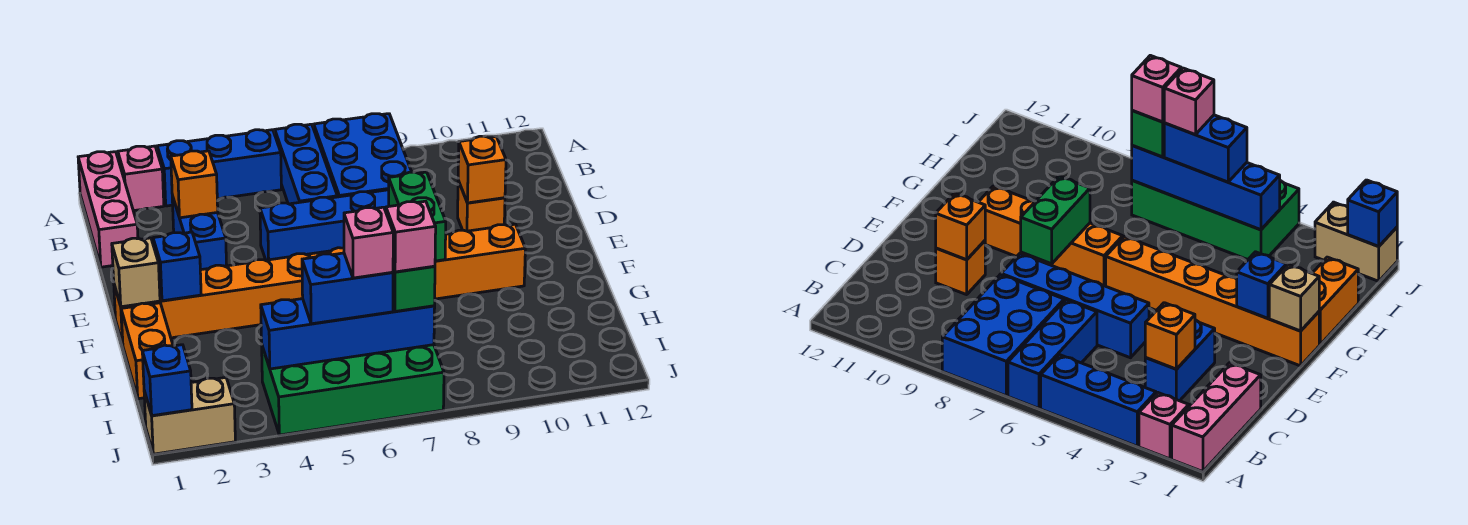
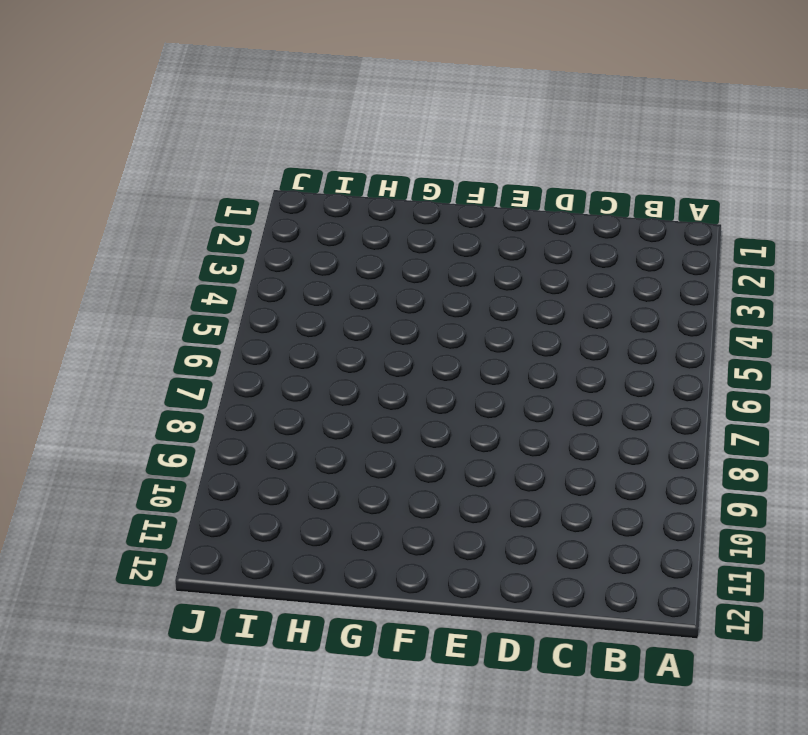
none -> pink brick A1:C1 level 1
none -> pink brick A2 level 1
none -> blue brick A3:A5 level 1

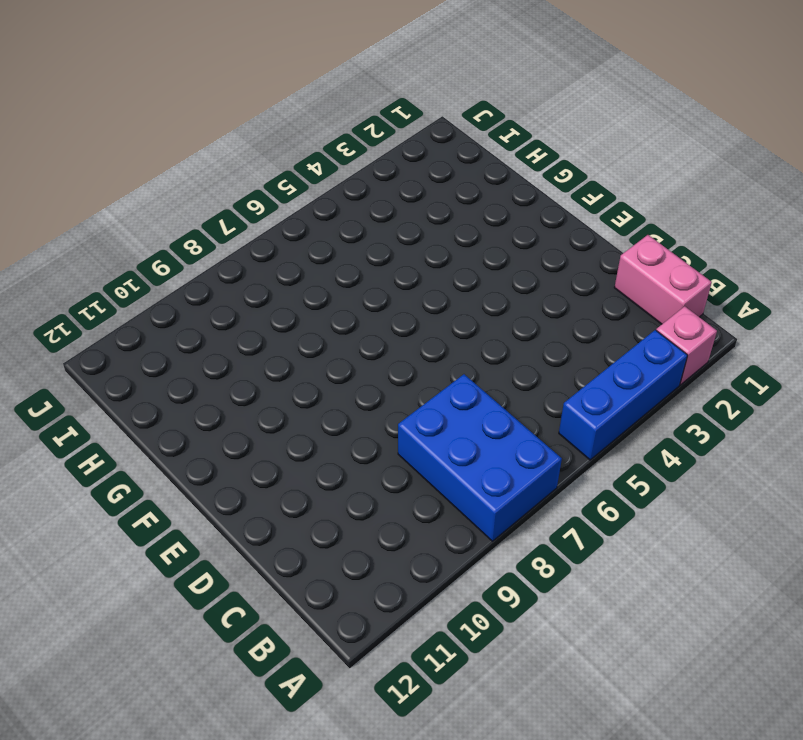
pink brick B1:C1 level 1 -> pink brick A1:C1 level 1
none -> blue brick A6:C6 level 1
none -> blue brick C3:D3 level 1
none -> blue brick D5:D8 level 1

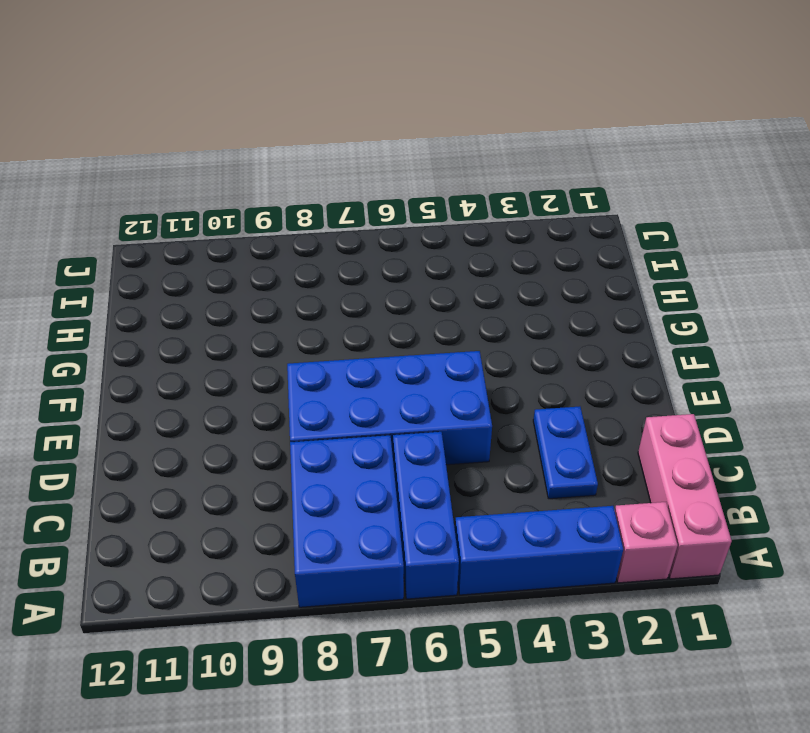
blue plate C3:D3 level 1 -> blue brick C3:D3 level 1
blue brick D5:E8 level 1 -> blue brick D5:D8 level 1
none -> orange brick D10 level 1
none -> orange brick F1:F6 level 1
none -> orange brick F7:F10 level 1

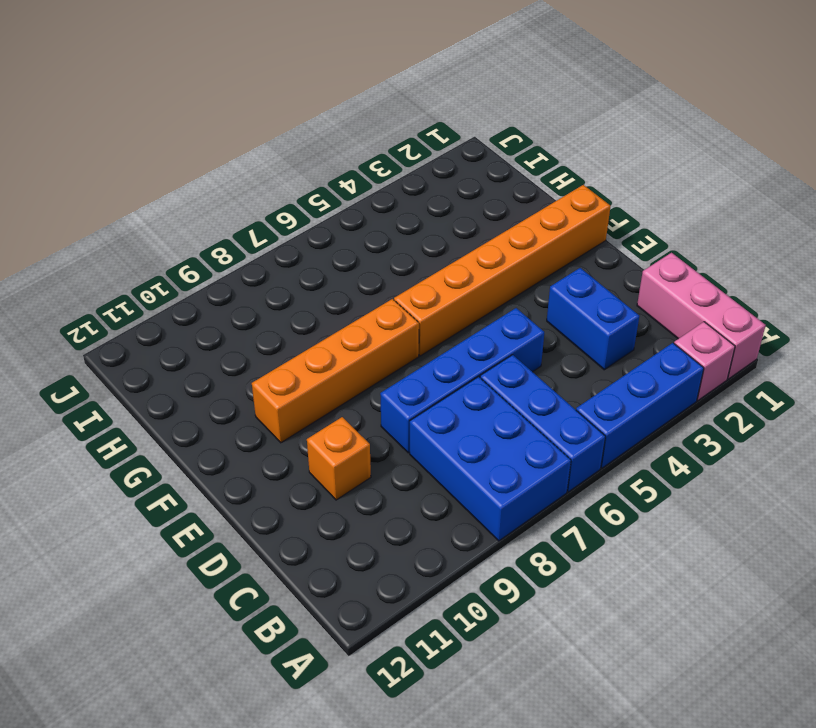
none -> orange brick G1:H1 level 1
none -> green brick I4:J7 level 1
none -> tan brick J1:J2 level 1

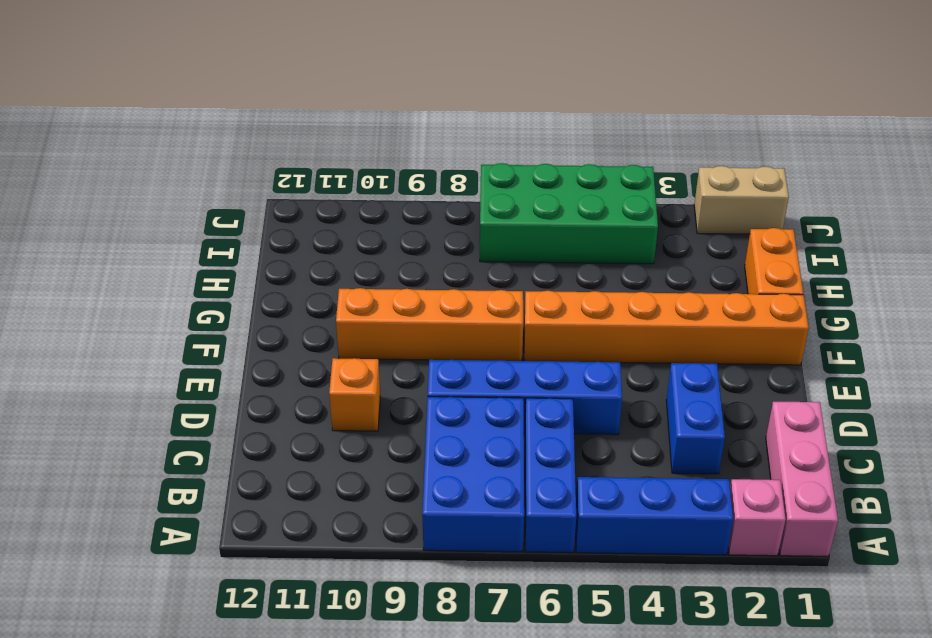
none -> orange brick C3 level 2
none -> orange brick D10 level 2
none -> green brick E8:F8 level 2

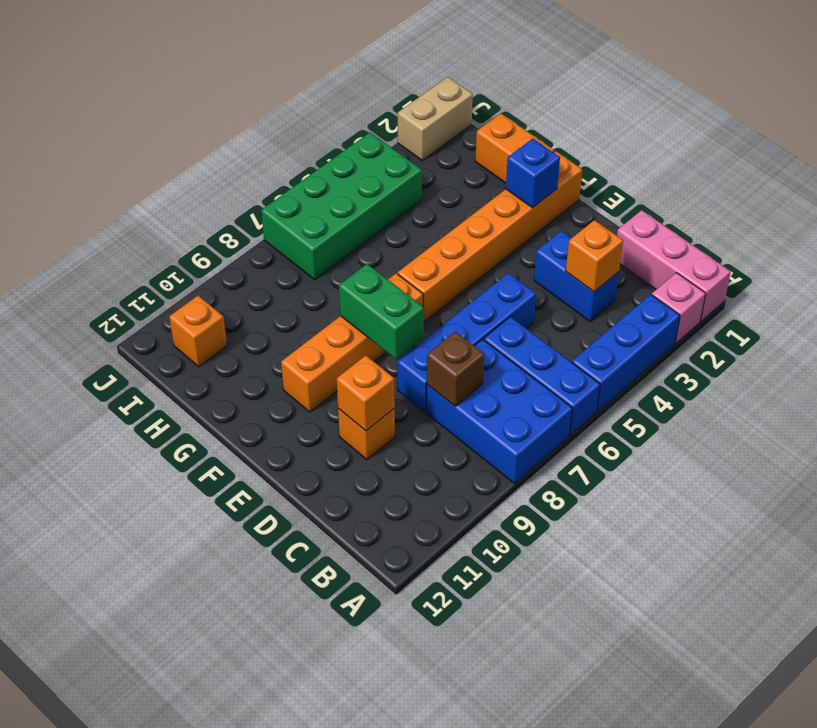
brown brick C8 level 2 -> none
orange brick I11 level 1 -> none
none -> tan brick F1 level 2
none -> blue brick I4:I7 level 2
none -> blue brick J1 level 2

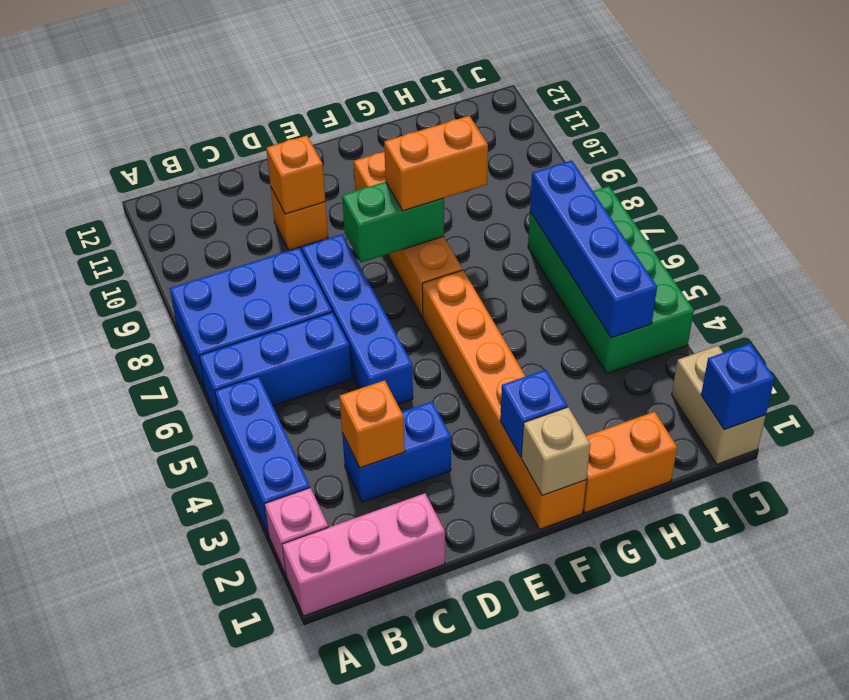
orange brick F8:G8 level 3 -> none
none -> blue brick I5:I6 level 3
none -> green brick I7 level 3
none -> pink brick I6 level 4

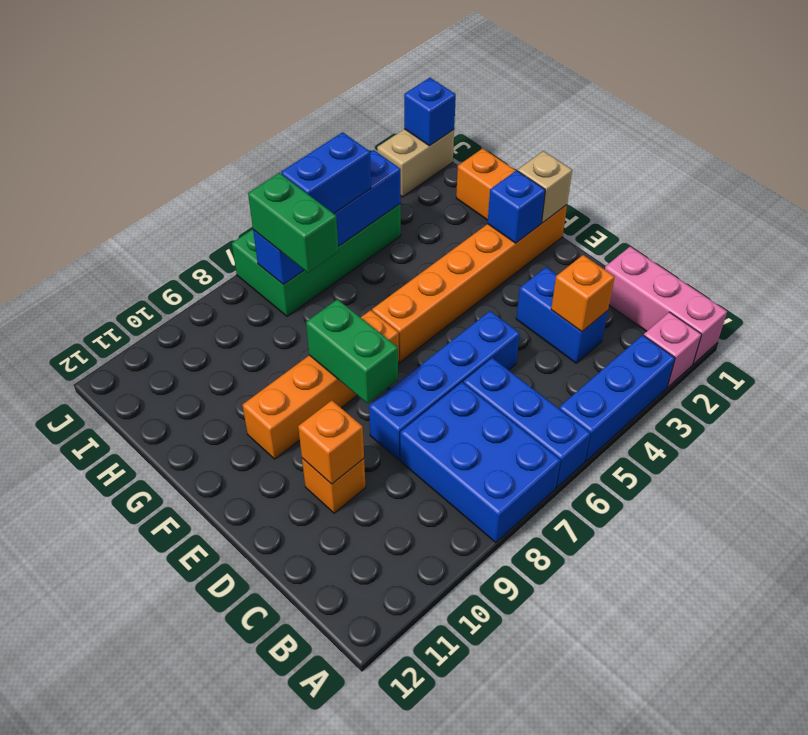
green brick H7:I7 level 3 -> green brick I7 level 3
none -> pink brick I6 level 4
none -> pink brick I7 level 4

